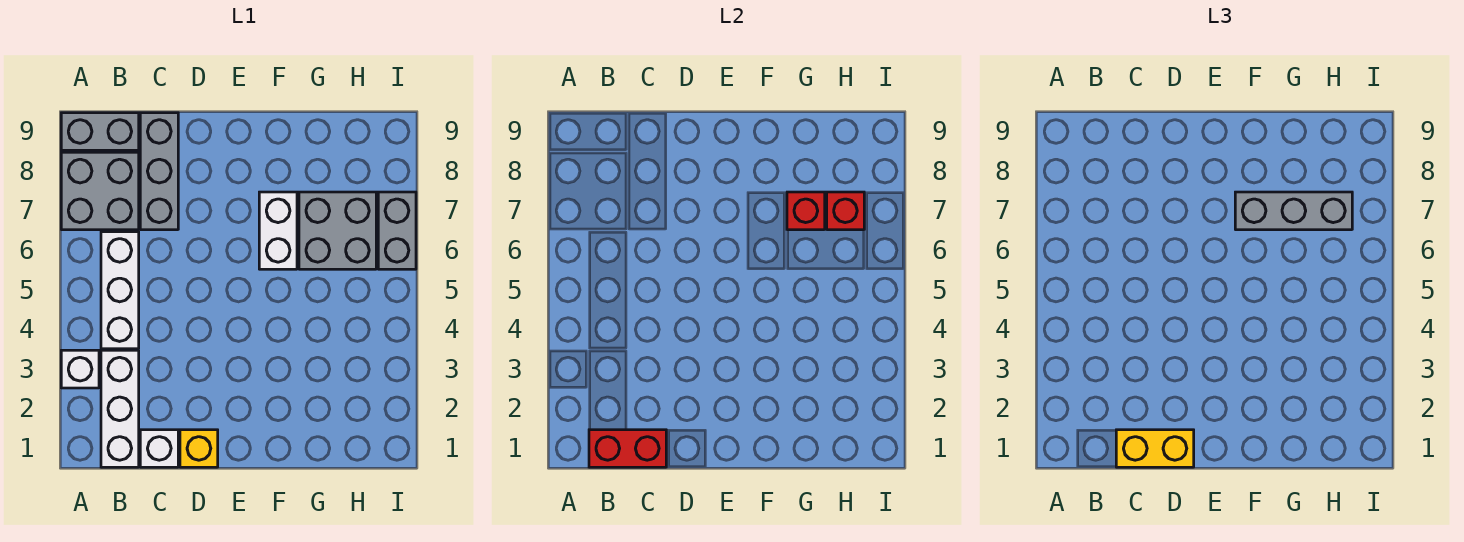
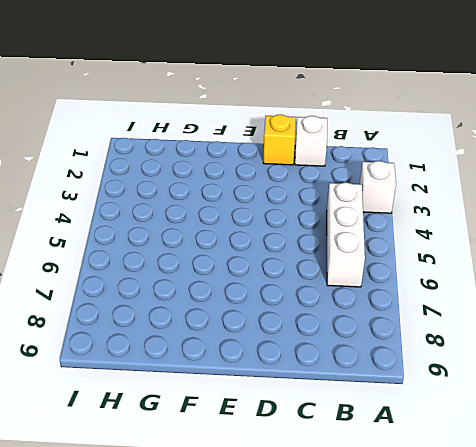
none -> grey brick A7:B8 level 1
none -> grey brick A9:B9 level 1
none -> white brick B1:B3 level 1

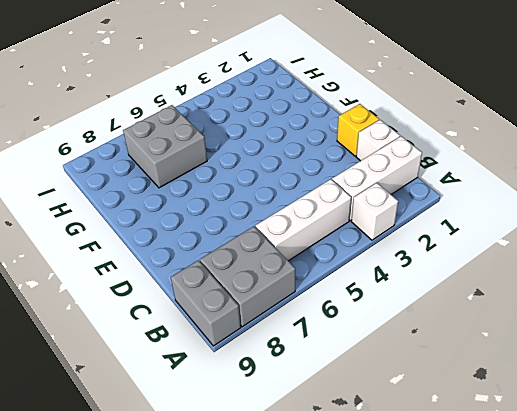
none -> grey brick C7:C9 level 1
none -> white brick F6:F7 level 1
none -> grey brick I6:I7 level 1

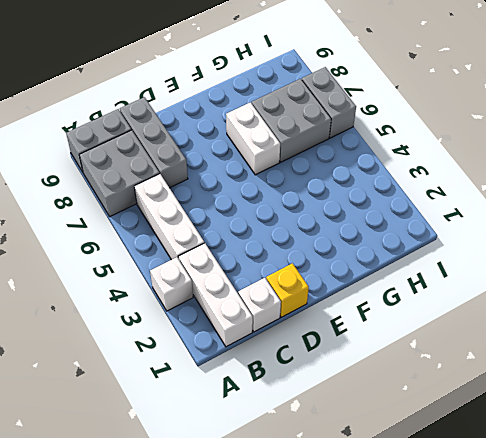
none -> red brick B1:C1 level 2
none -> red brick G7 level 2
none -> red brick H7 level 2

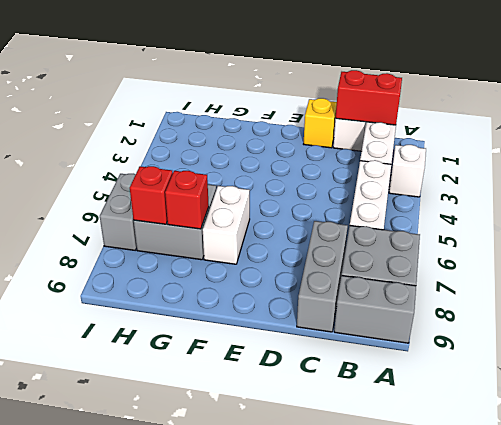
none -> yellow brick C1:D1 level 3
none -> grey brick F7:H7 level 3

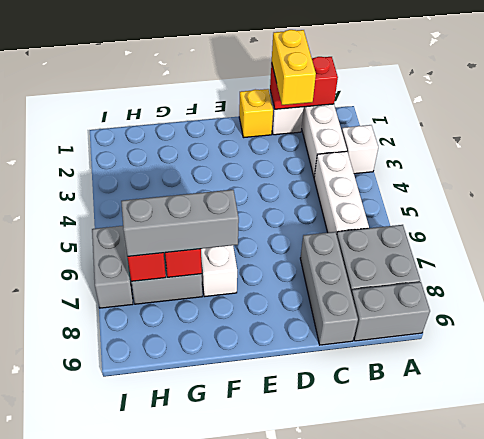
yellow brick C1:C2 level 3 -> yellow brick C1:D1 level 3

